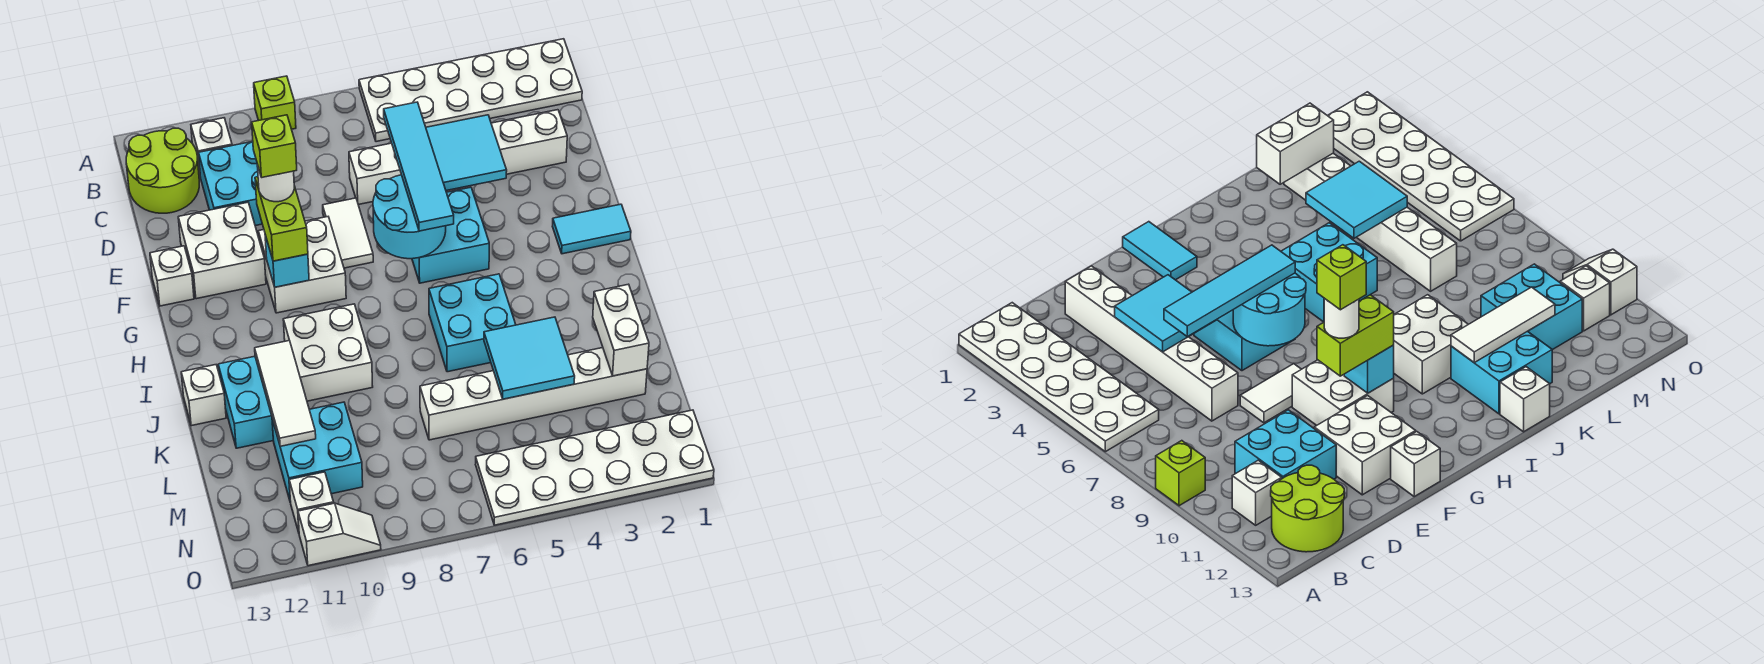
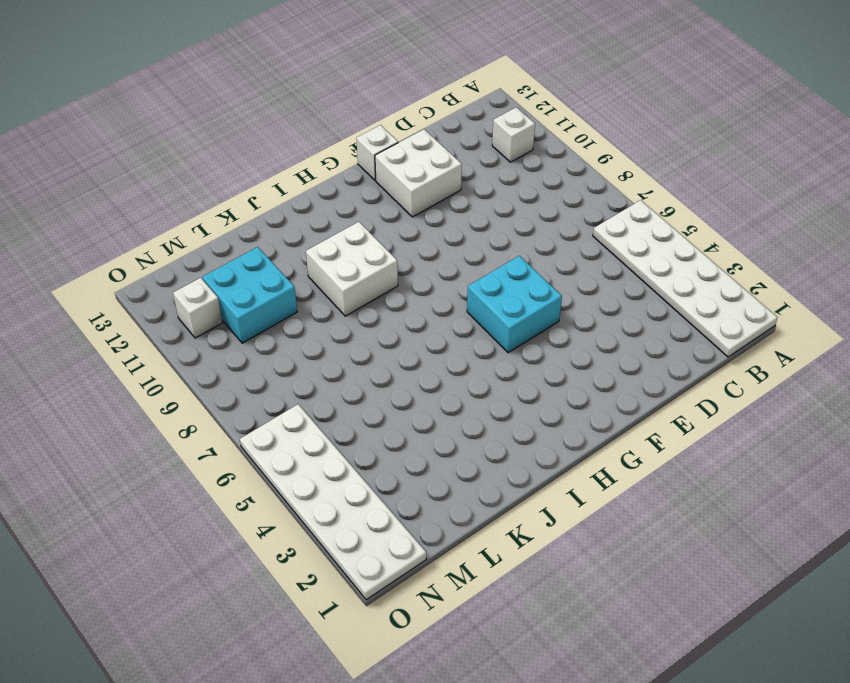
none -> lime brick A9 level 1
none -> lime round brick B12:C13 level 1
none -> cyan brick C10:D11 level 1
none -> white brick D2:D7 level 1

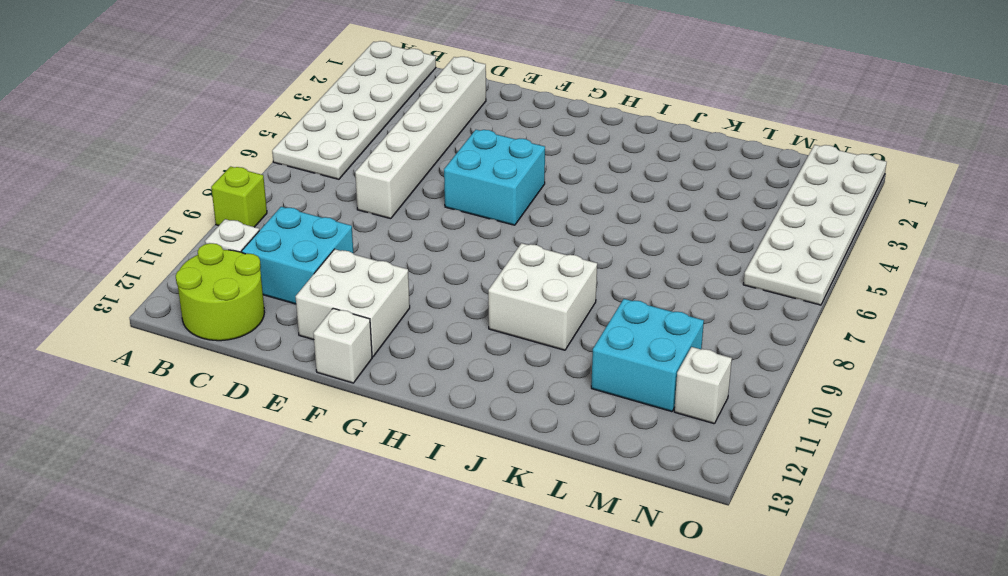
none -> white tile E8:F8 level 1
none -> white brick F9:G10 level 1
none -> cyan tile G1:G2 level 1
none -> cyan brick I5:J6 level 1

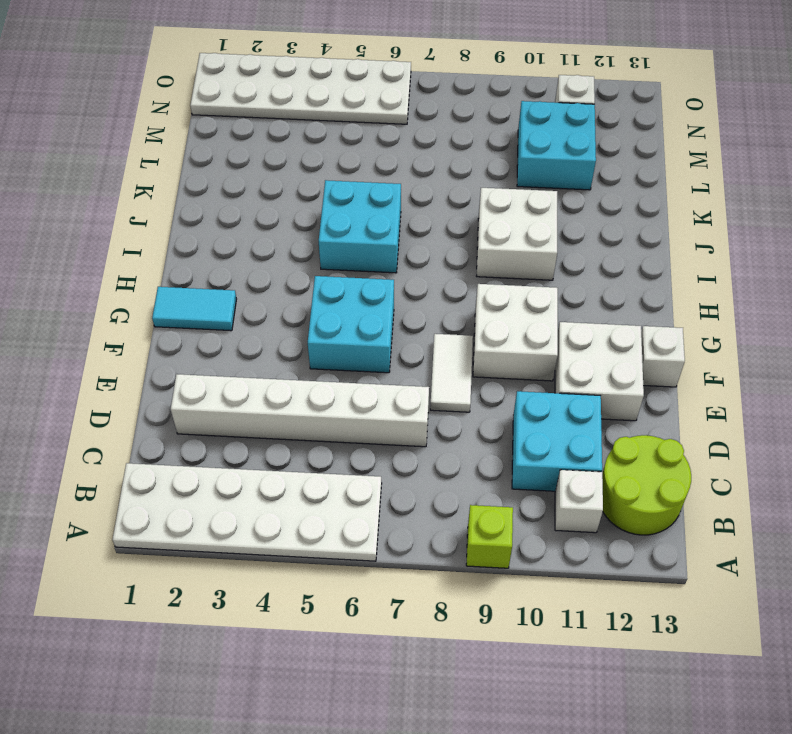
none -> cyan brick J11:K12 level 1
none -> white brick J13 level 1
none -> white brick L2:L7 level 1
none -> white slope O10:O11 level 1 top 11

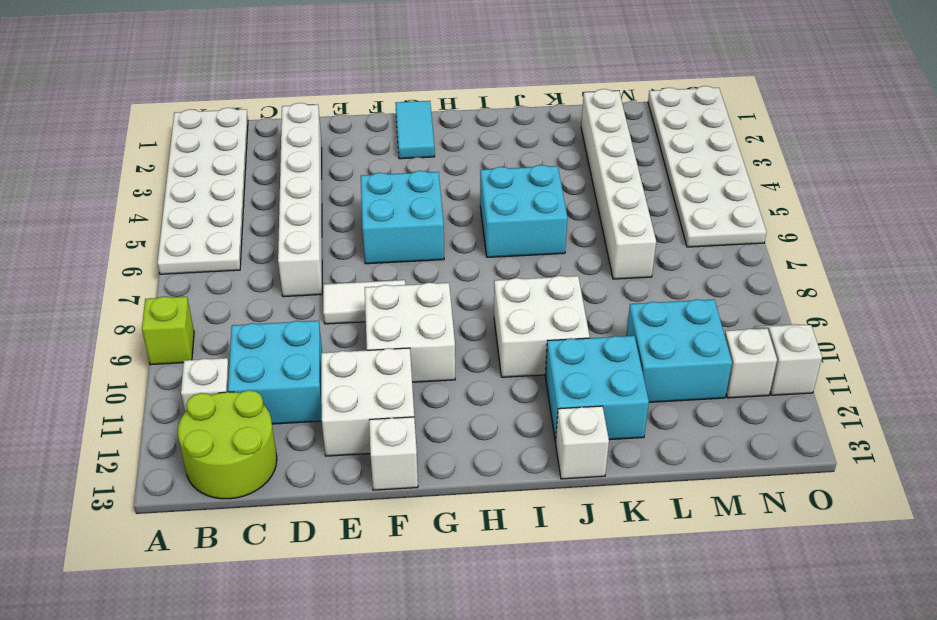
none -> cyan tile D4:E5 level 2
none -> cyan round brick F6:G7 level 2
none -> cyan brick G10 level 2
none -> white tile J11:L11 level 2

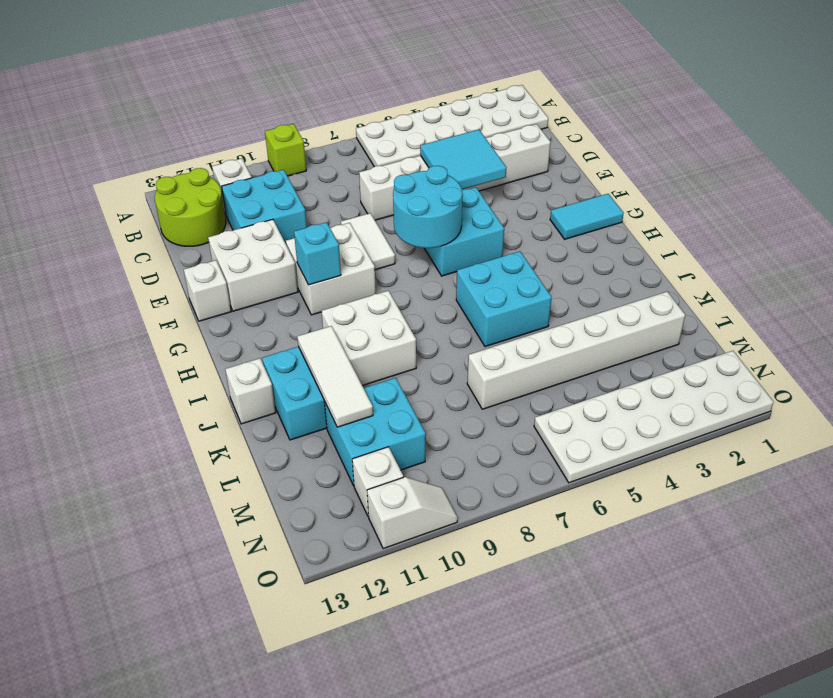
none -> white brick K2:L2 level 2
none -> cyan tile K4:L5 level 2
none -> cyan tile D6:G6 level 3
none -> lime brick F10:G10 level 3

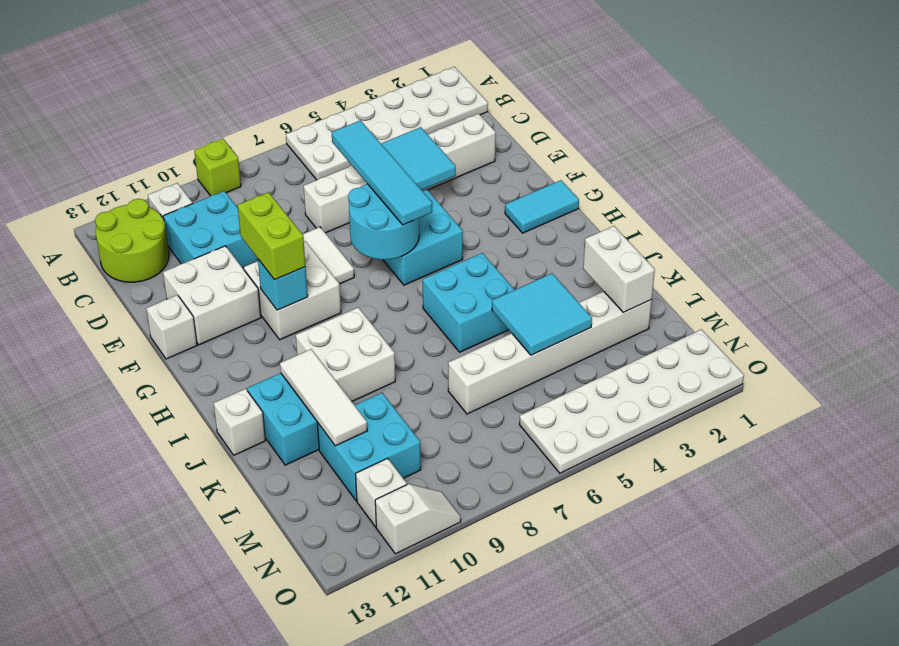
none -> white round brick F10 level 4
none -> lime brick F10 level 5

